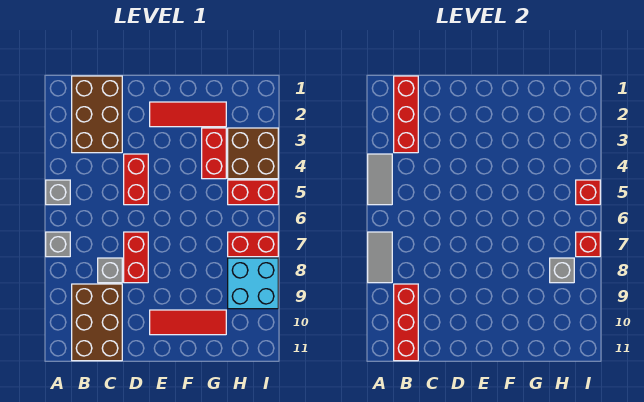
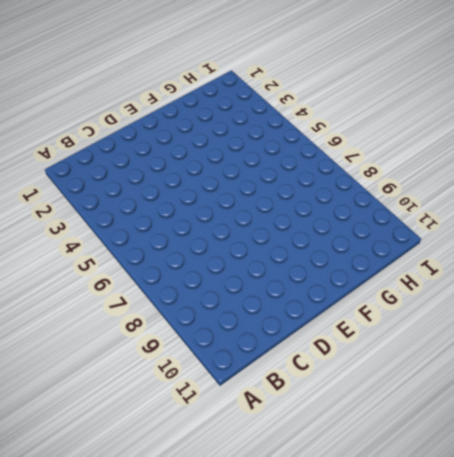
none -> grey brick A5 level 1
none -> grey brick A7 level 1
none -> brown brick B1:C3 level 1

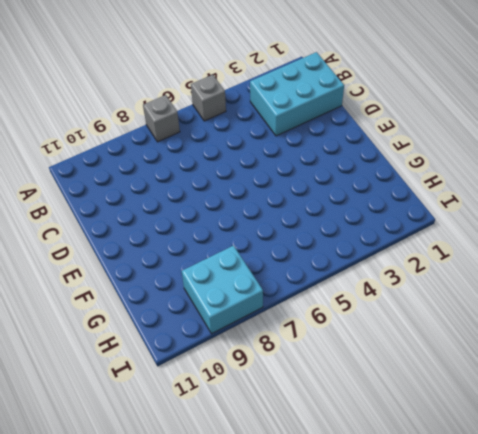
cyan brick B1:C3 level 1 -> brown brick B1:C3 level 1
none -> brown brick B9:C11 level 1
none -> grey brick C8 level 1
none -> red brick D4:D5 level 1

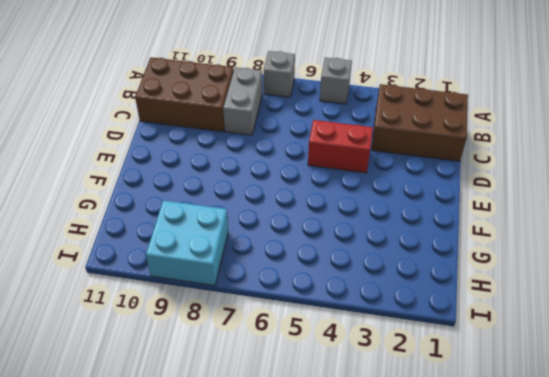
grey brick B8:C8 level 1 -> grey brick C8 level 1
none -> red brick D7:D8 level 1
none -> red tile E2:G2 level 1
none -> red tile E10:G10 level 1

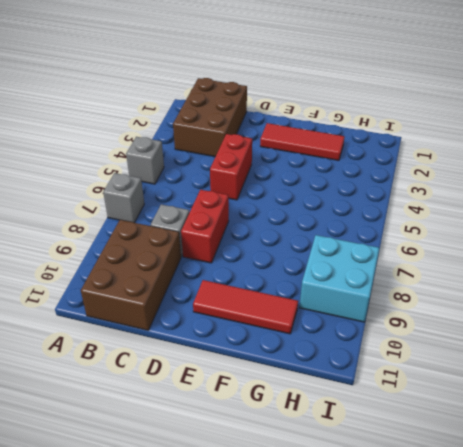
none -> red brick G3:G4 level 1
none -> brown brick H3:I4 level 1
none -> red brick H5:I5 level 1

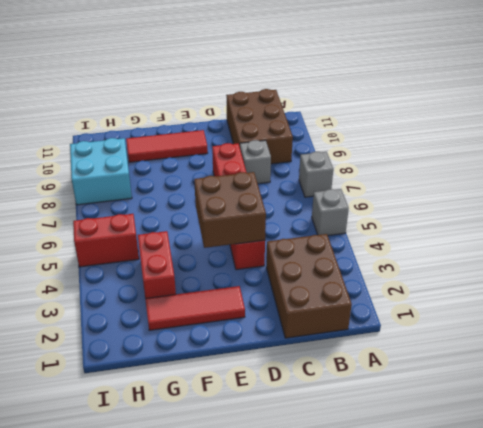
brown brick D4:E5 level 2 -> brown brick H3:I4 level 1
none -> red brick H7:I7 level 1
none -> grey tile A4:A5 level 2
none -> grey tile A7:A8 level 2

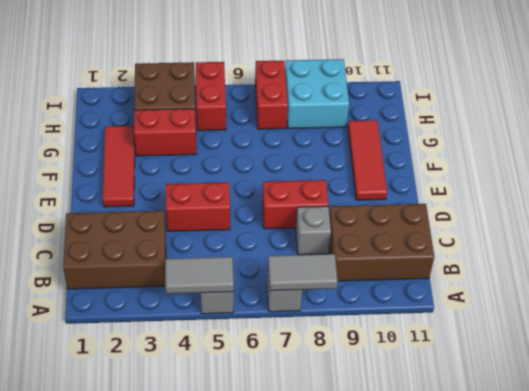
none -> red brick B1:B3 level 2
none -> red brick B9:B11 level 2
none -> grey brick H8 level 2

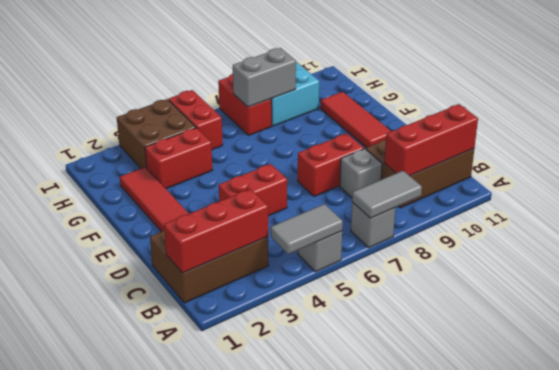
grey brick H7:H8 level 2 -> grey brick H8 level 2
none -> red brick I5 level 2
none -> red brick I7 level 2

